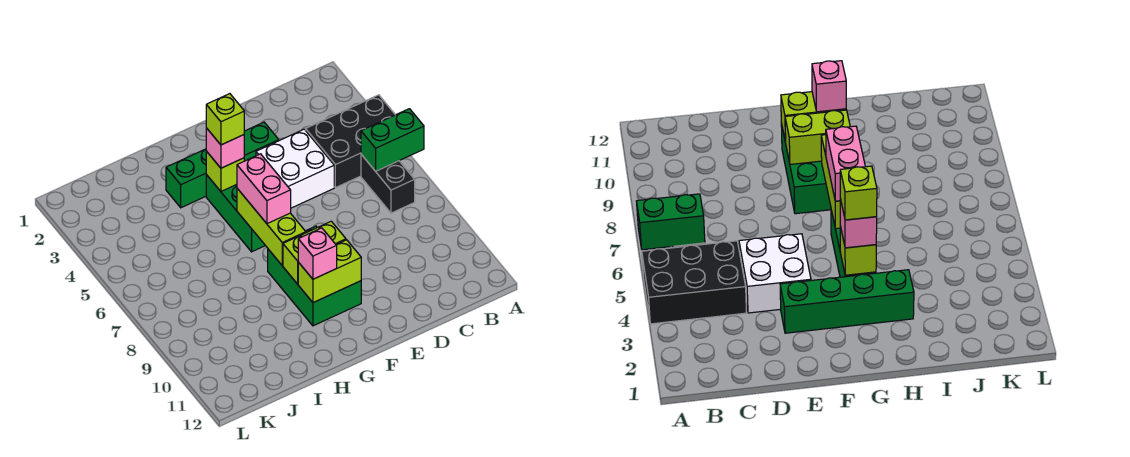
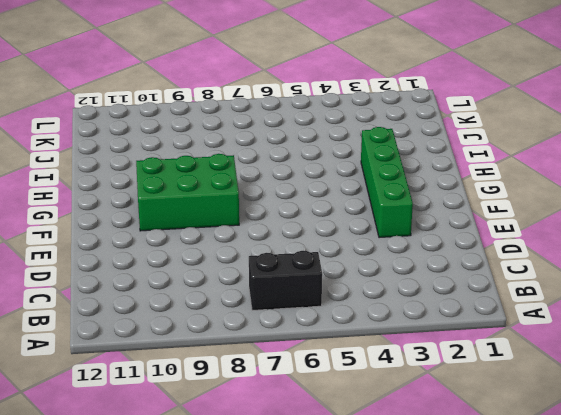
none -> black brick A4:C5 level 1
none -> white brick D4:E5 level 1
none -> green brick G4:G6 level 1

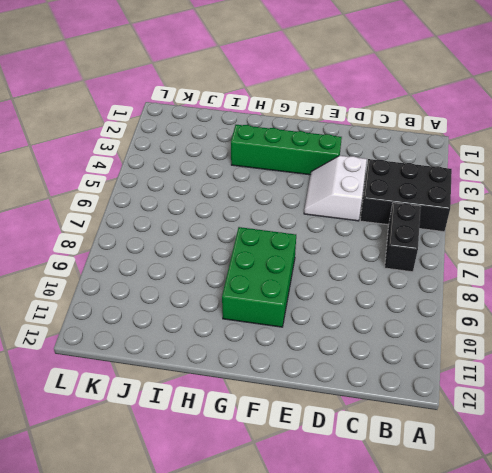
white slope D4:E5 level 1 top D -> white brick D4:E5 level 1
none -> green brick G4:G6 level 1
none -> green brick A6:B6 level 2
none -> lime brick F9:G9 level 2

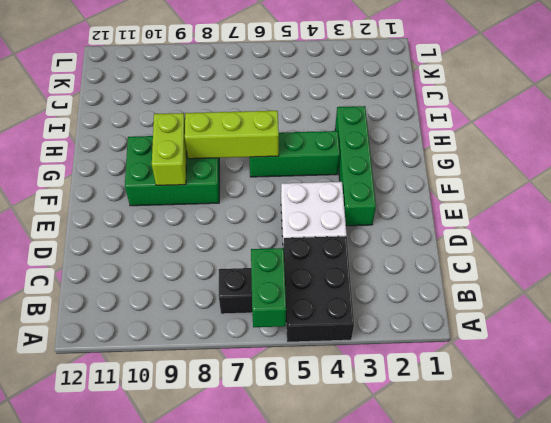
none -> lime brick F10:G10 level 2
none -> lime brick G4 level 2
none -> pink brick G4 level 3

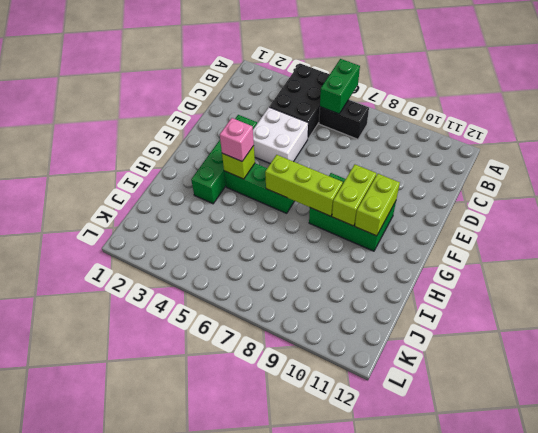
none -> pink brick G6:G7 level 3
none -> pink brick G10 level 3
none -> lime brick G4 level 4

